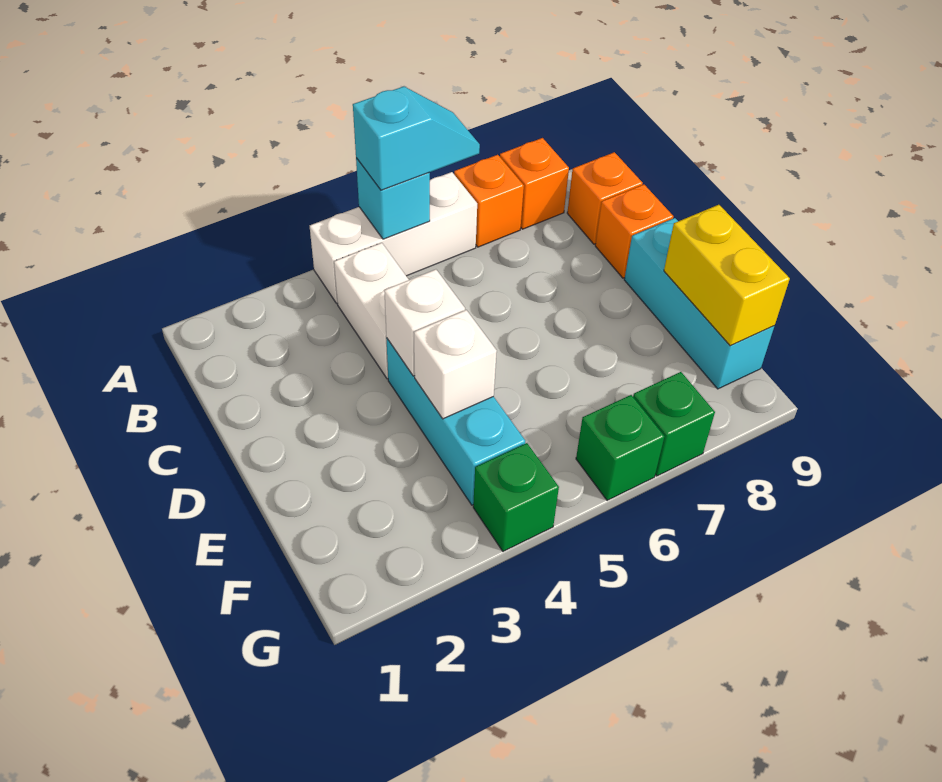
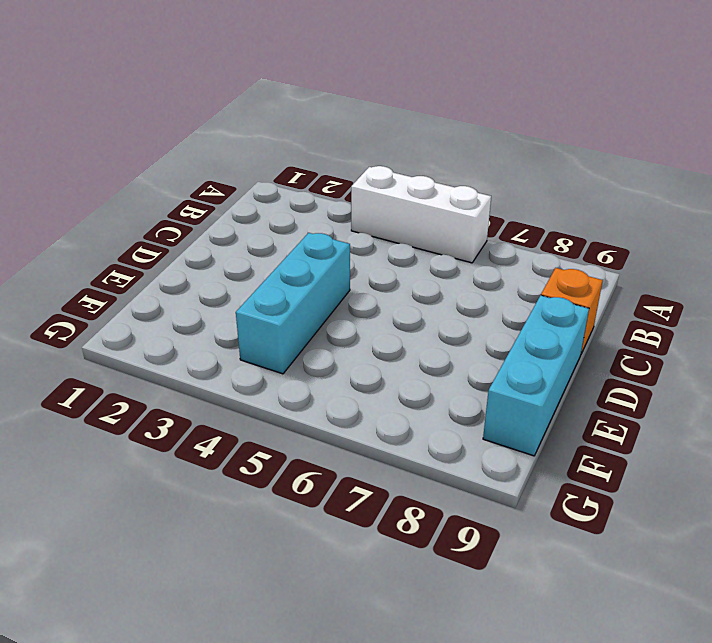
none -> orange brick A7 level 1
none -> orange brick A8 level 1
none -> white brick B4:C4 level 1

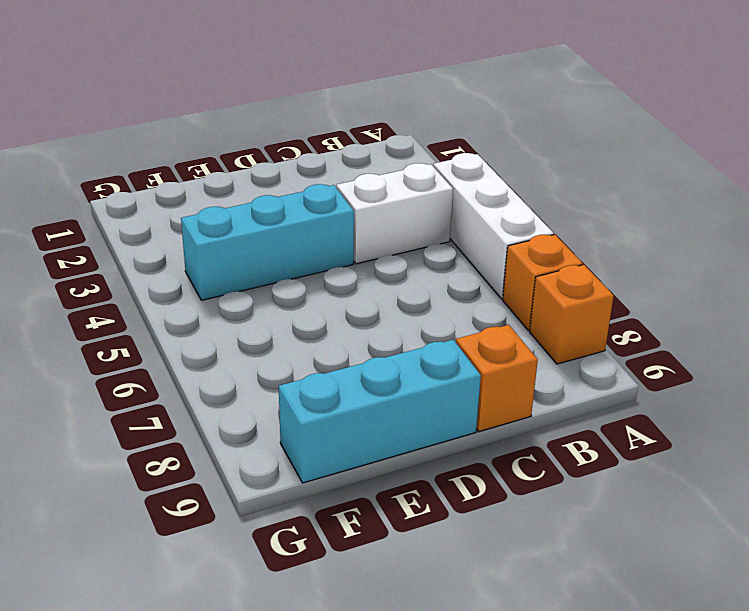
none -> orange brick B9 level 1
none -> green brick G4 level 1
none -> green brick G6 level 1

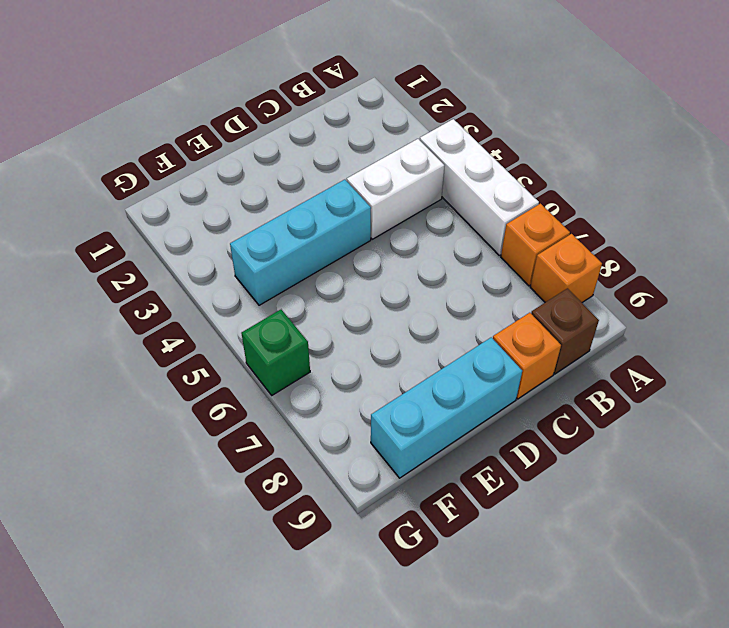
brown brick B9 level 1 -> orange brick B9 level 1
none -> green brick G4 level 1
none -> green brick G7 level 1
none -> cyan brick A5 level 2

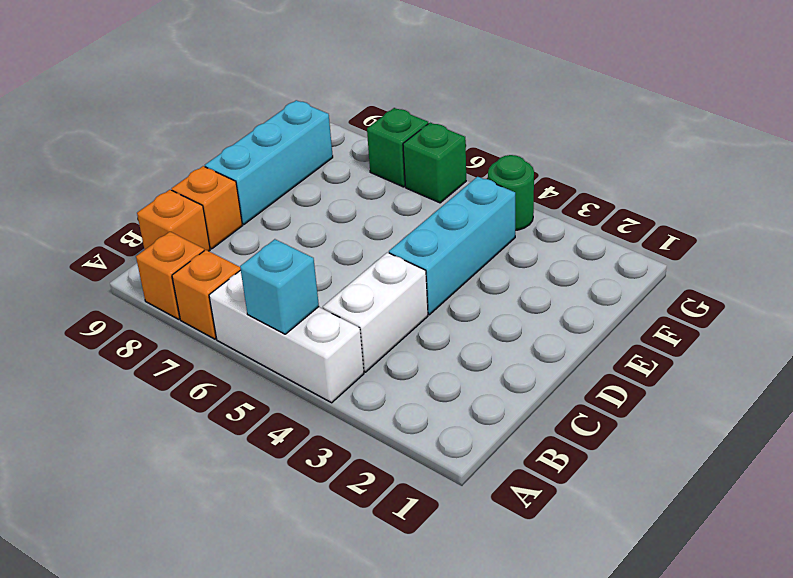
green round brick G4 level 1 -> green brick G4 level 1
none -> white brick D4 level 2
none -> white brick E4 level 2
none -> yellow brick E9:F9 level 2

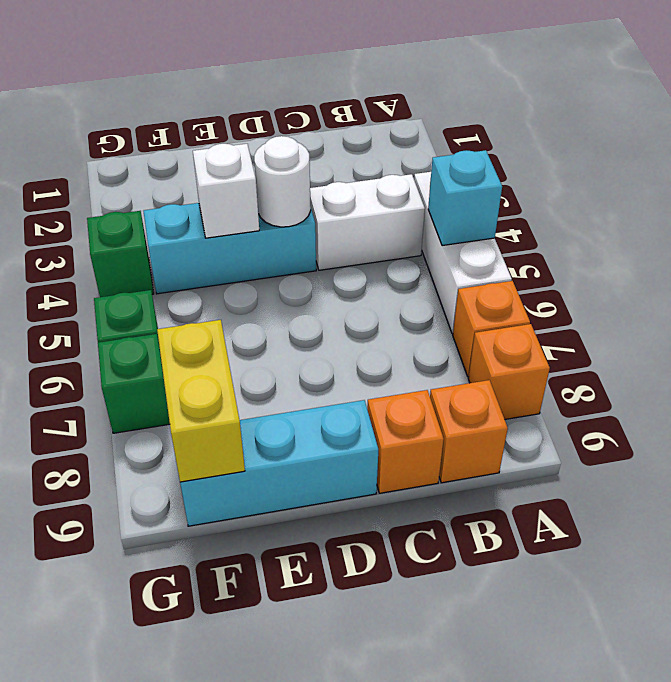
white round brick D4 level 2 -> white brick D4 level 2
yellow brick F8:F9 level 2 -> yellow brick E9:F9 level 2
none -> cyan slope A5:A6 level 3 top 5

